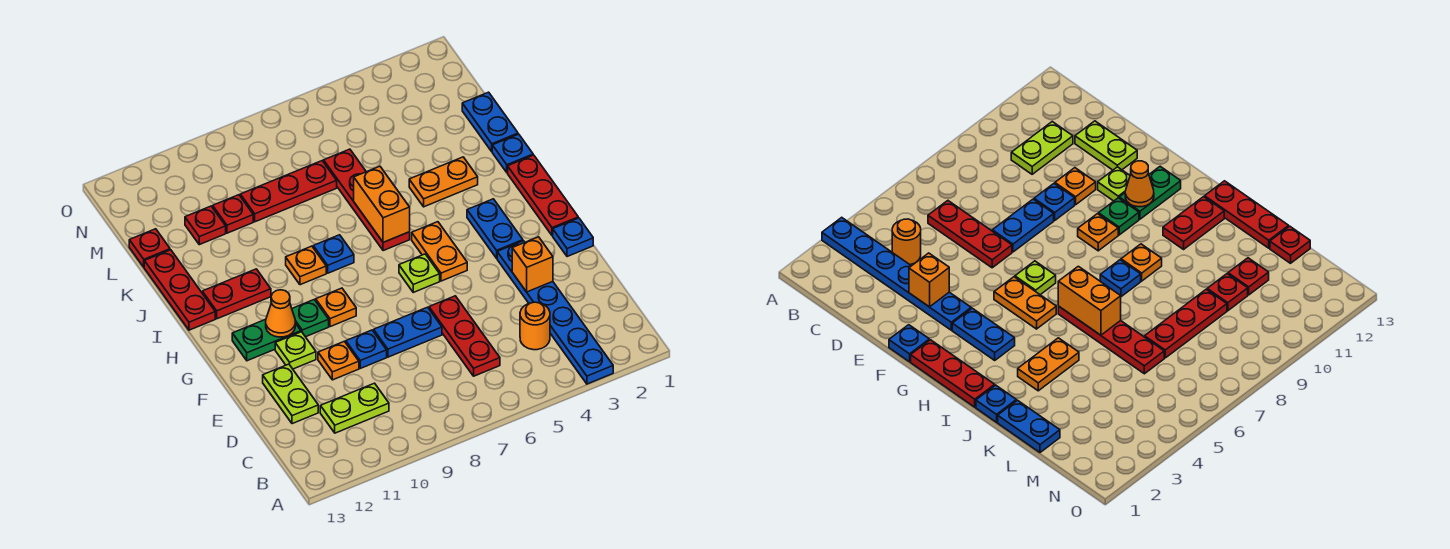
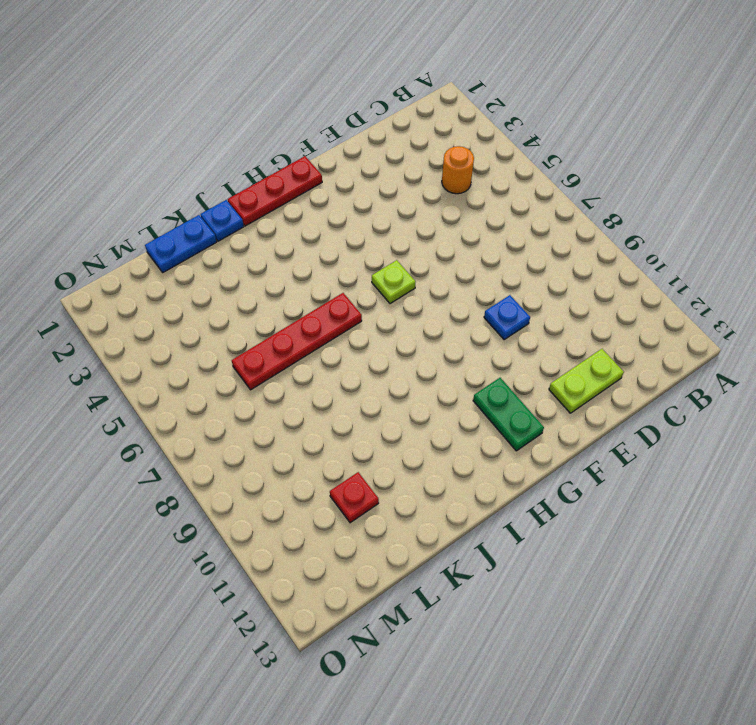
none -> blue plate A3:F3 level 1
none -> red plate C6:E6 level 1
none -> lime plate C10:C11 level 1
none -> blue plate E7:E8 level 1

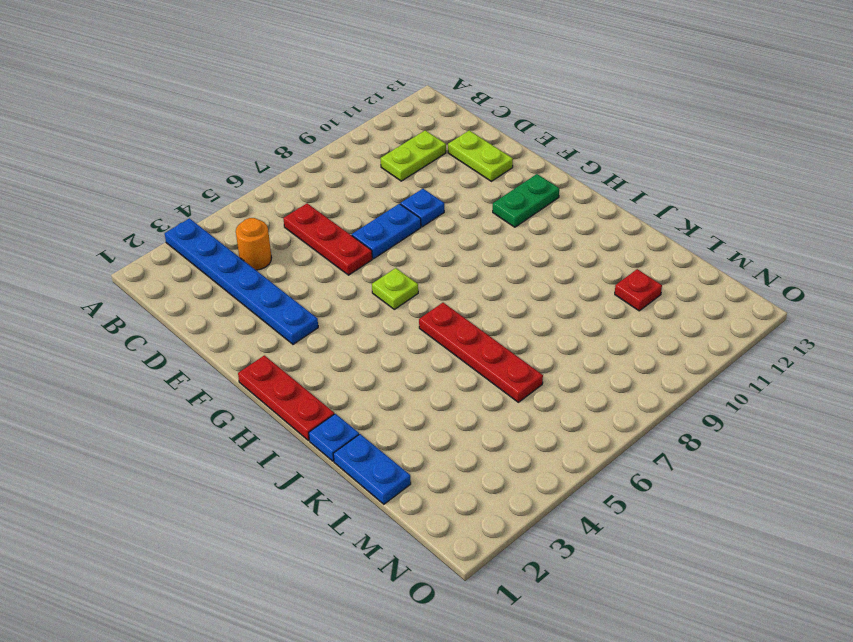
none -> orange plate E10 level 1
none -> blue plate F1 level 1
none -> lime plate F11 level 1
none -> blue plate G3:H3 level 1

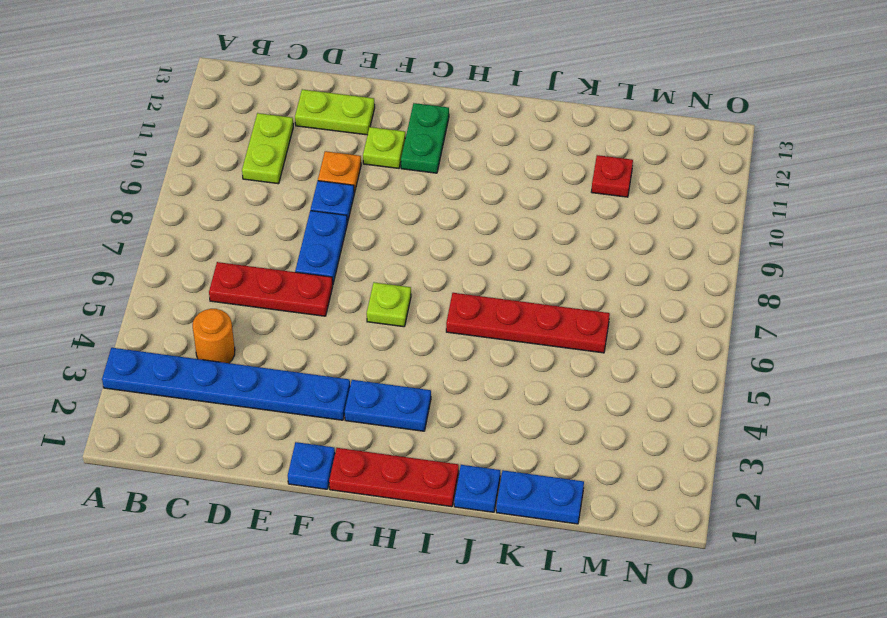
none -> orange plate G5:H5 level 1
none -> orange plate G9 level 1
none -> green plate G10 level 1
none -> blue plate I8 level 1

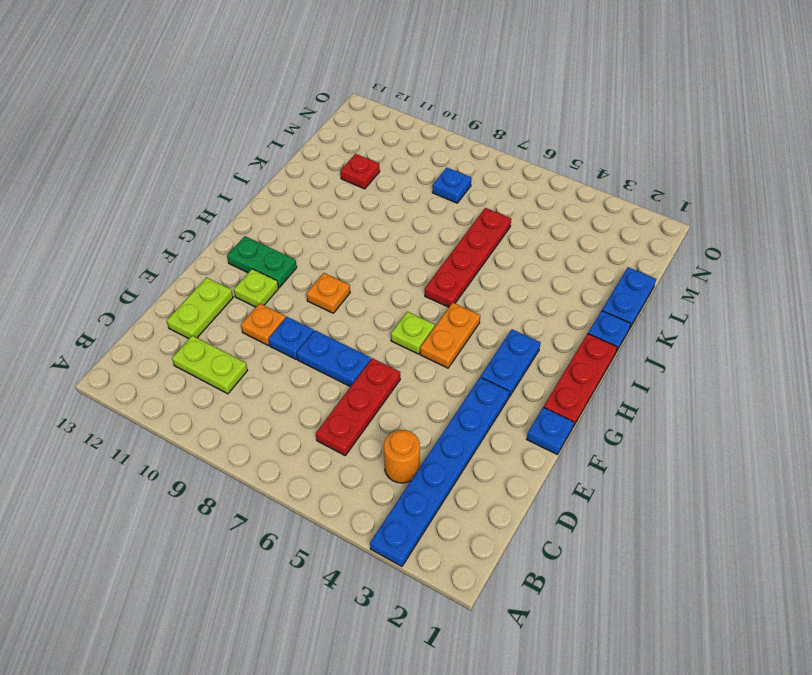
blue plate M8 level 1 -> blue plate I8 level 1
none -> green plate G10 level 1
none -> orange plate I9 level 1
none -> red plate I11:I12 level 1
none -> red plate I13:K13 level 1

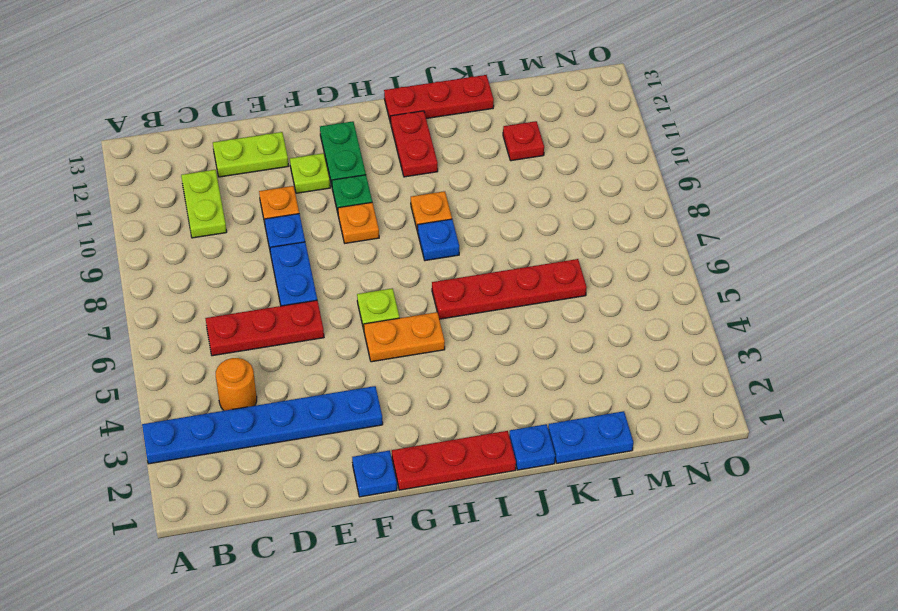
none -> blue plate G3:H3 level 1
none -> orange plate J3:J4 level 1
none -> red plate L7:L9 level 1
none -> red plate L10 level 1

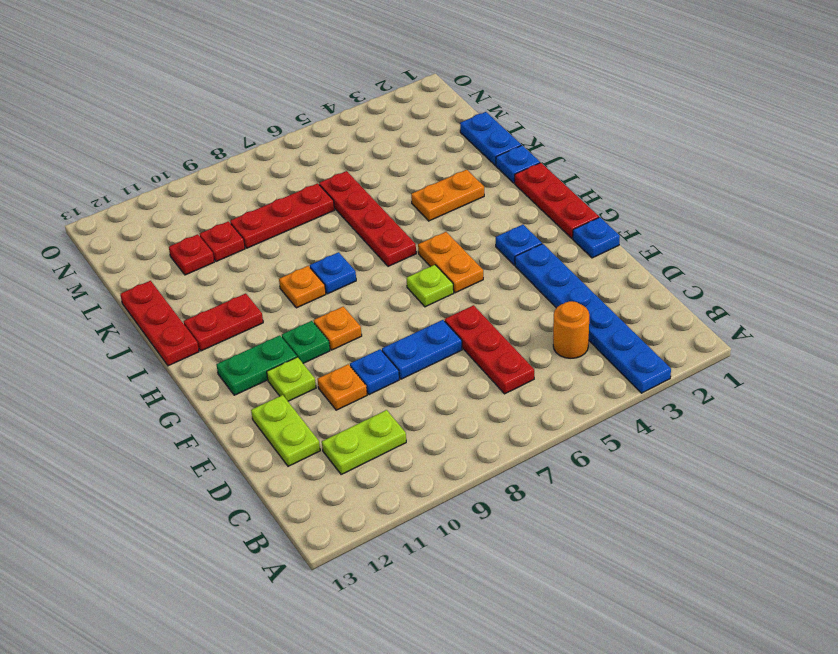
blue plate G3 level 1 -> blue plate G3:H3 level 1
none -> red plate L13 level 1
none -> orange brick E3 level 2
none -> orange cone G11 level 2
none -> orange brick I6:J6 level 2

